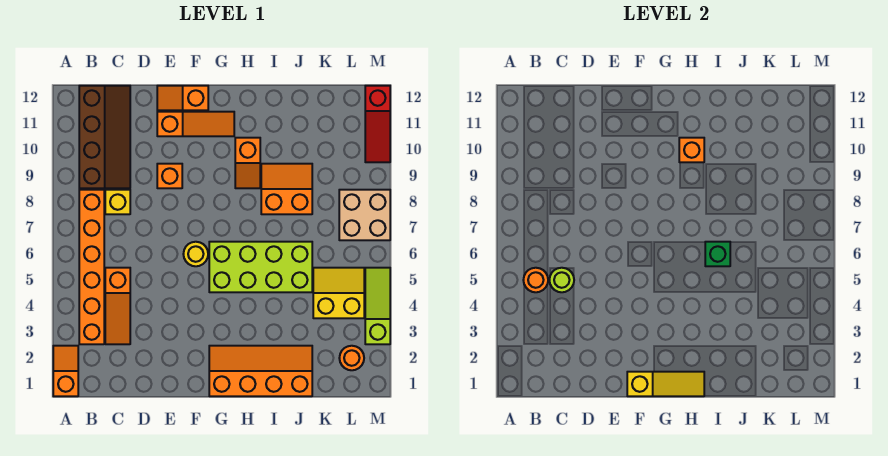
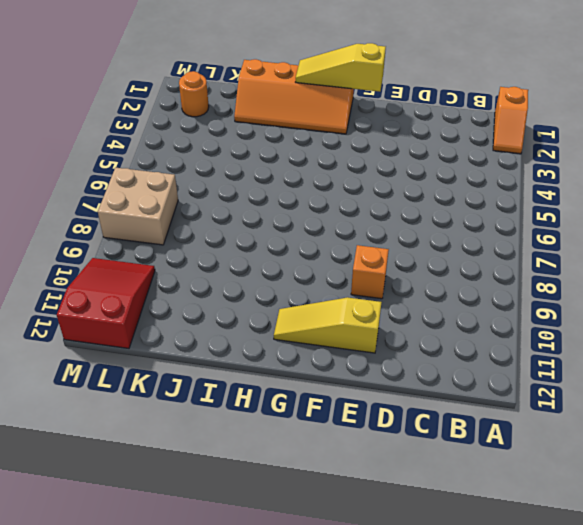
yellow slope E11:G11 level 1 top E -> orange slope E11:G11 level 1 top E
red slope L10:M12 level 1 top 12 -> red slope M10:M12 level 1 top 12
none -> orange brick B3:B8 level 1
none -> brown slope B9:C12 level 1 top B
none -> orange slope C3:C5 level 1 top 5

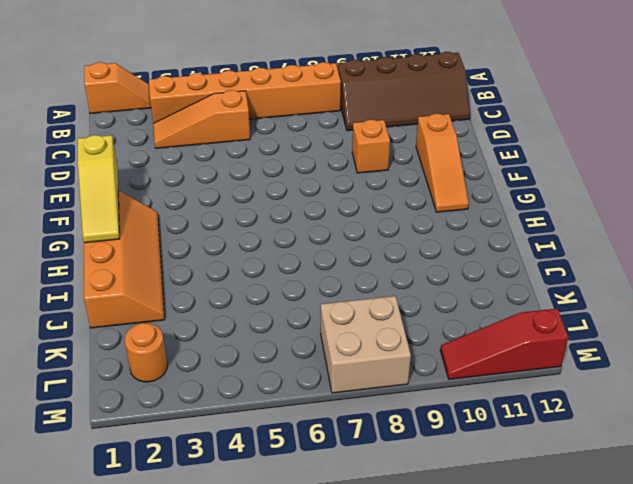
none -> yellow brick C8 level 1
none -> orange slope E12:F12 level 1 top F
none -> yellow round brick F6 level 1

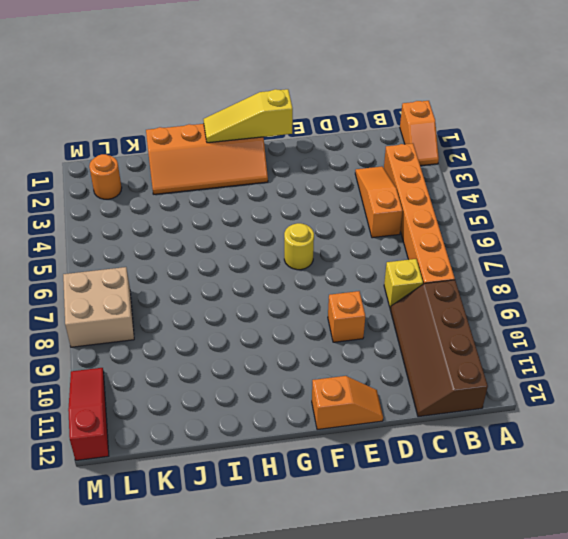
none -> orange slope E11:G11 level 1 top E
none -> lime brick G5:J6 level 1
none -> orange slope H9:H10 level 1 top 10

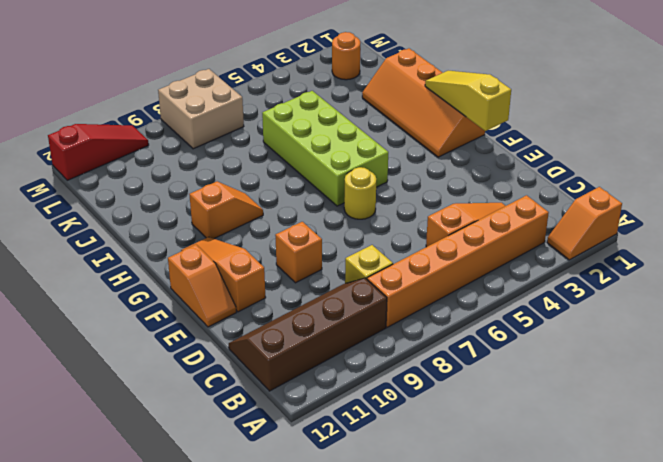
none -> orange slope I8:J9 level 1 top 8
none -> yellow slope K4:L5 level 1 top 4
none -> lime slope M3:M5 level 1 top 3

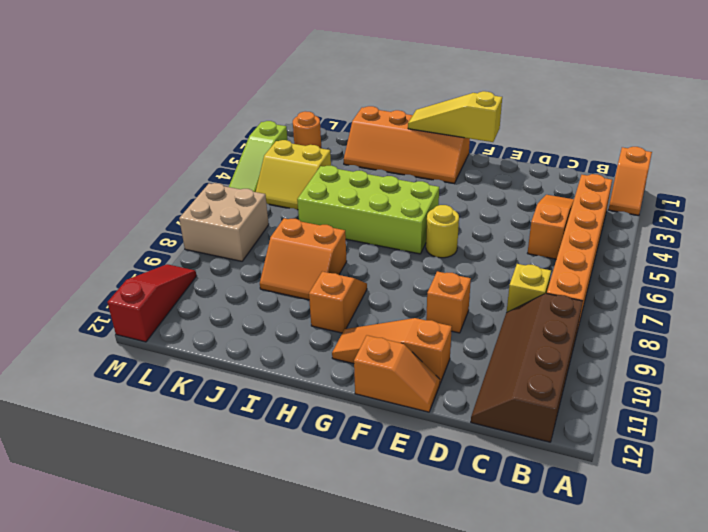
none -> orange round brick B5 level 2
none -> lime round brick C5 level 2
none -> orange brick H10 level 2

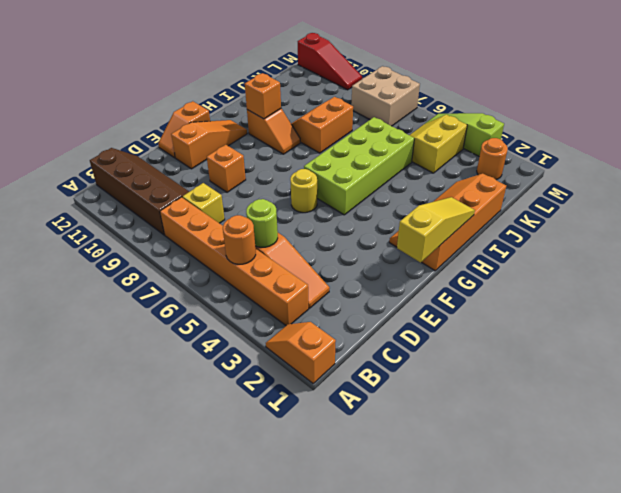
none -> green brick I6 level 2

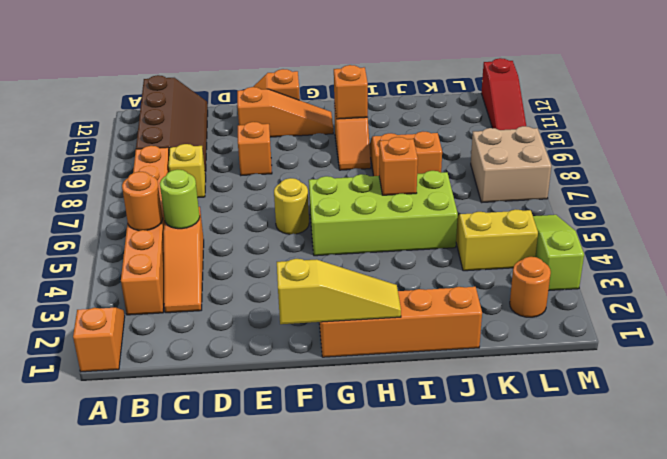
orange brick I6 level 2 -> green brick I6 level 2

